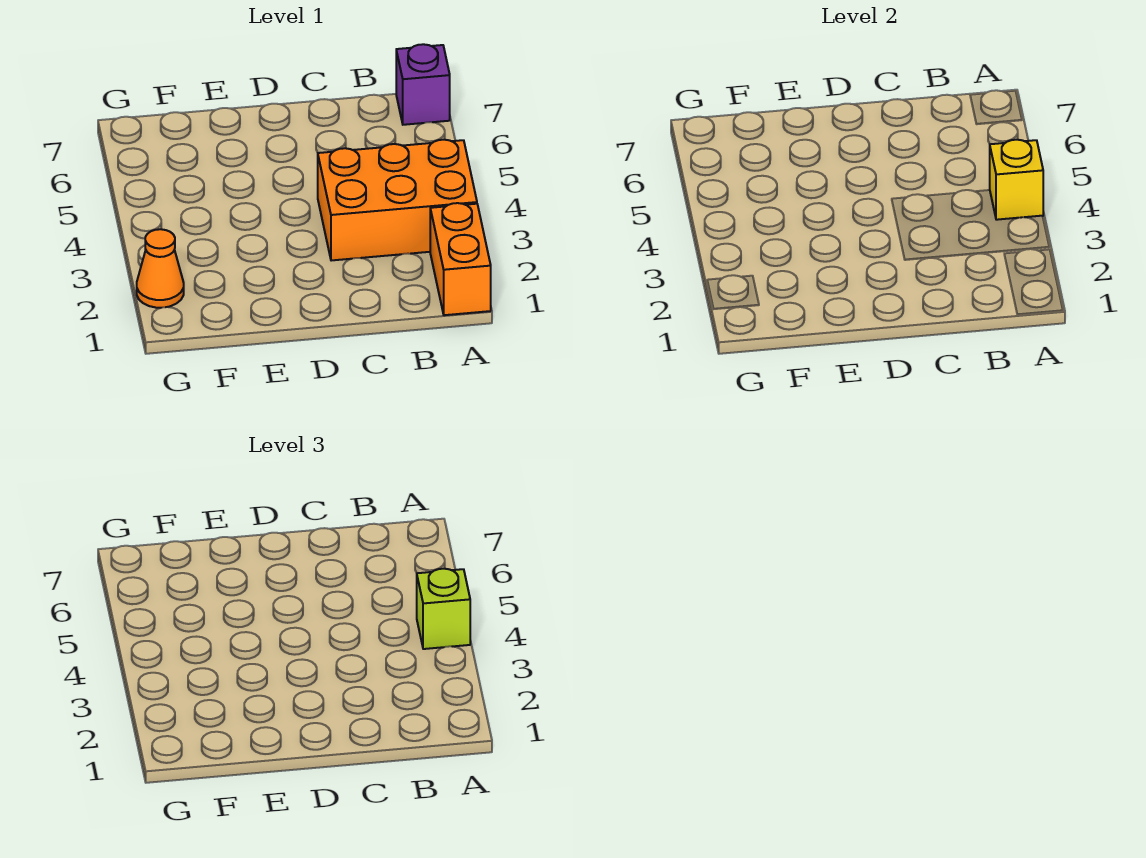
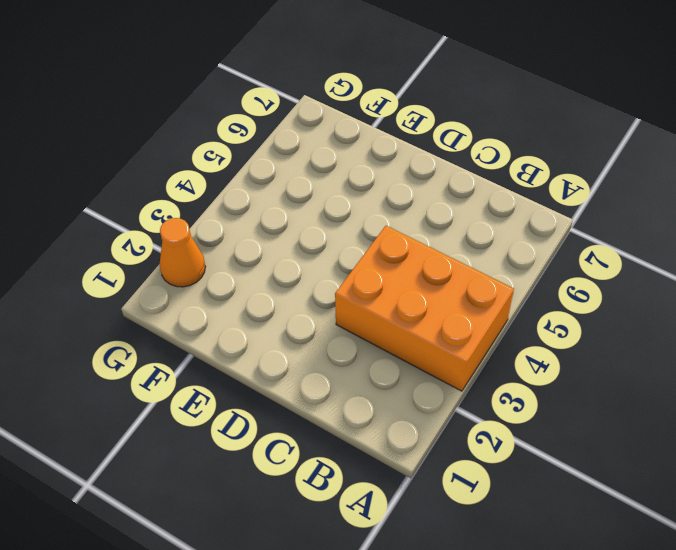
none -> orange brick A1:A2 level 1
none -> purple brick A7 level 1

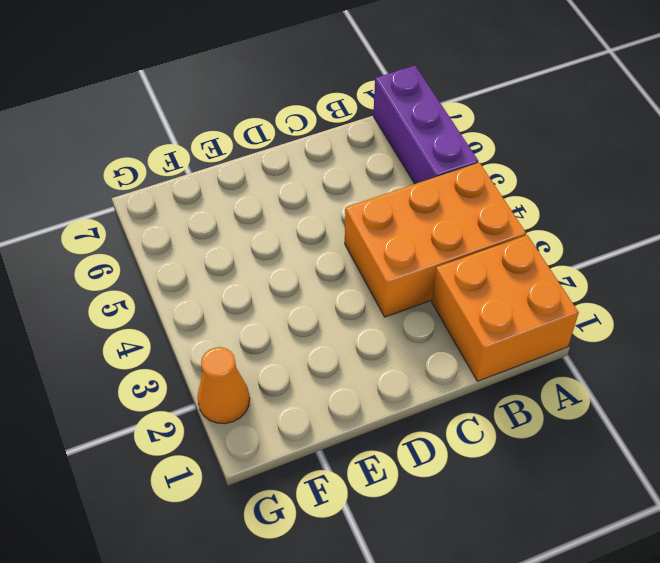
orange brick A1:B2 level 1 -> orange brick A1:A2 level 1
purple brick A5:A7 level 1 -> purple brick A7 level 1
none -> yellow brick A4 level 2
none -> lime brick A4 level 3

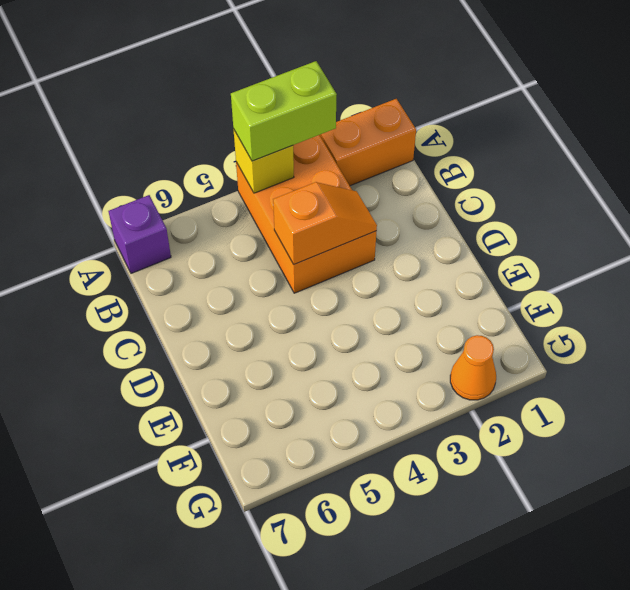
lime brick A3:A4 level 3 -> lime brick A4 level 3
orange slope C3:C4 level 2 top 4 -> none

